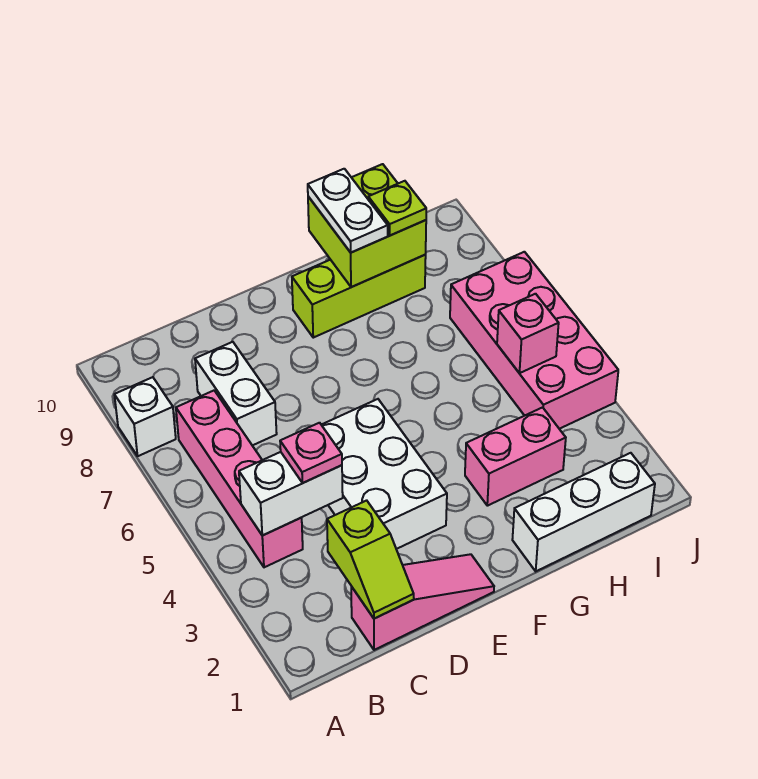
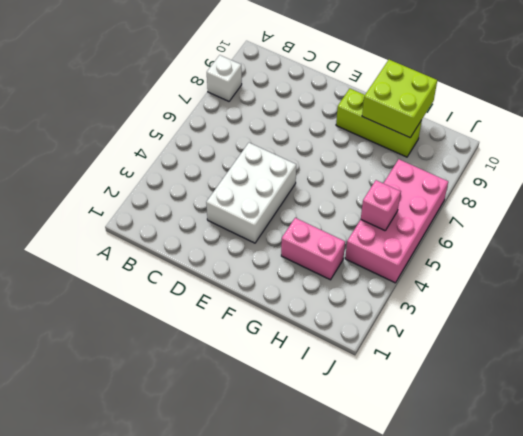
none -> pink brick B4:B7 level 1
none -> pink slope C1:E1 level 1 top C
none -> white brick C7:C8 level 1

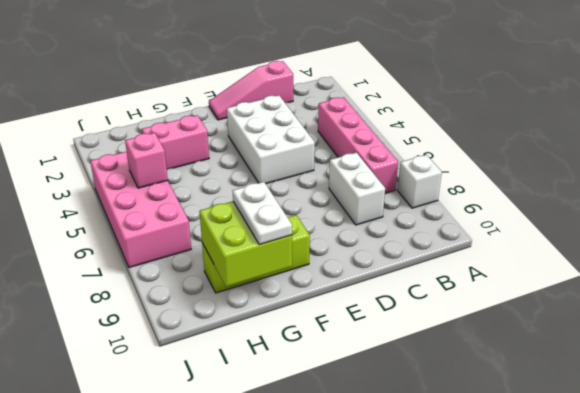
none -> white brick G1:I1 level 1
none -> white brick B4:C4 level 2
none -> lime slope C1:C2 level 2 top 2

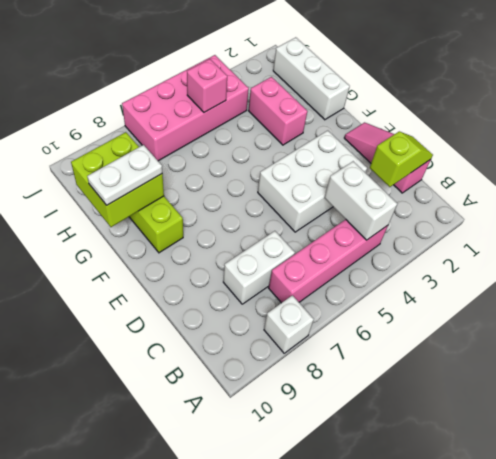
none -> pink plate C4 level 3
none -> lime plate H9 level 3

